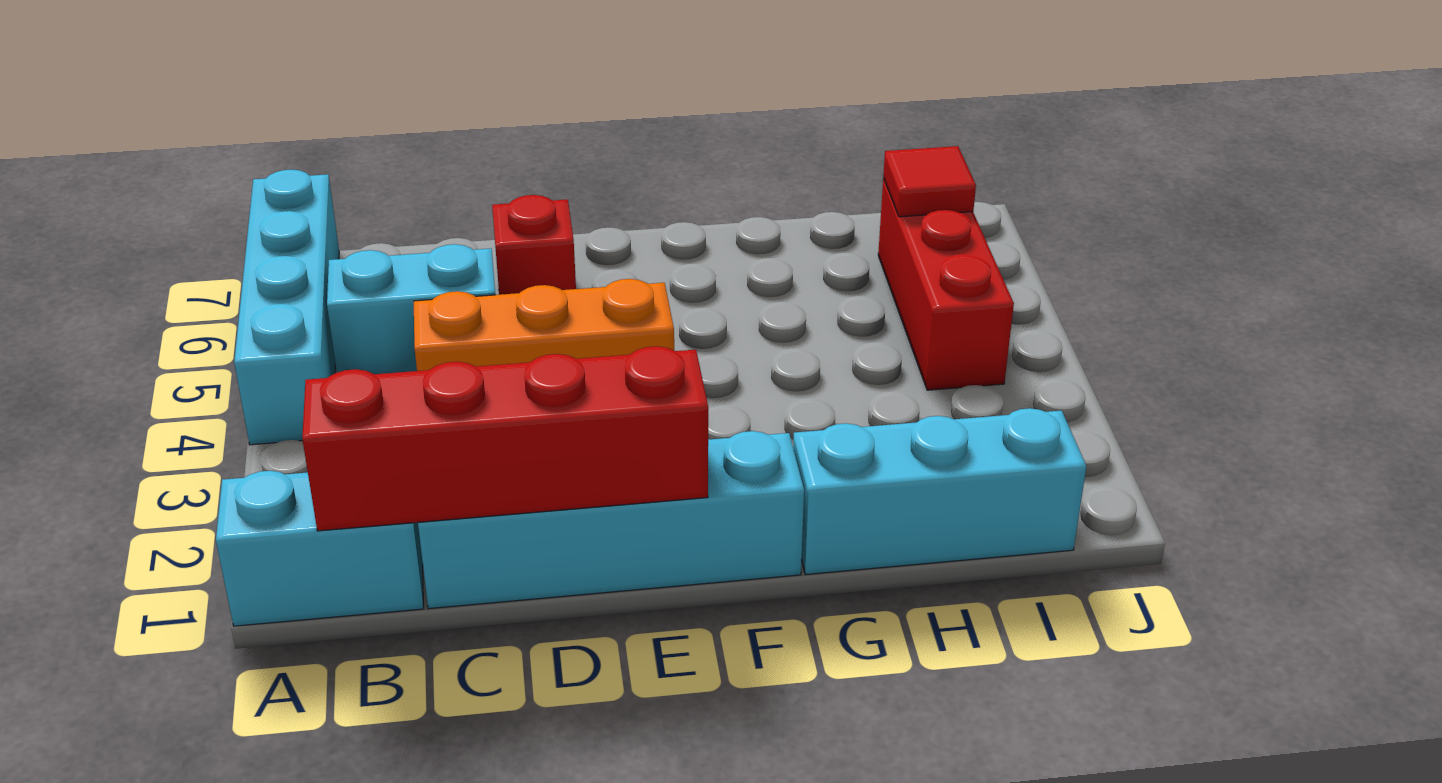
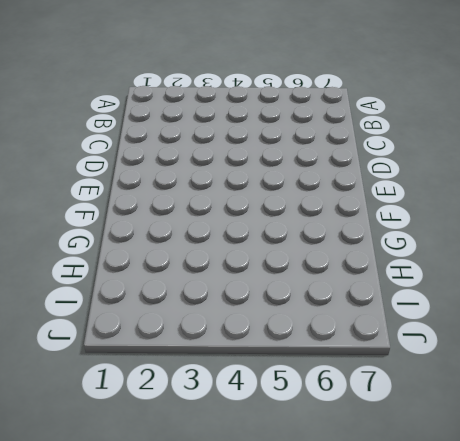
none -> cyan brick A1:B1 level 1
none -> cyan brick A4:A7 level 1

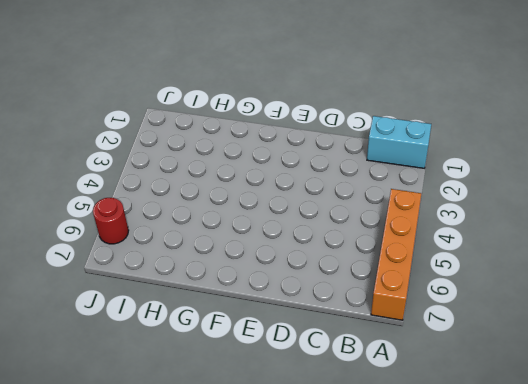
orange brick A4:A7 level 1 -> cyan brick A4:A7 level 1
red round brick J6 level 1 -> none
none -> cyan brick B5:C5 level 1
none -> cyan brick C1:F1 level 1

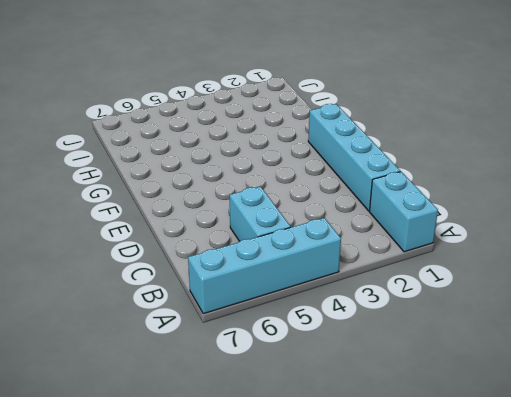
none -> orange brick C4:E4 level 1
none -> red brick D6 level 1

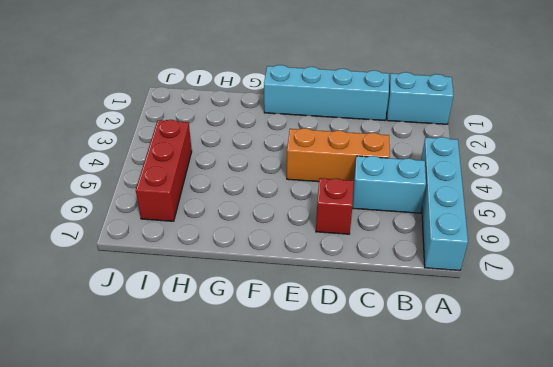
none -> cyan brick G1:I1 level 1
none -> red brick B1:E1 level 2

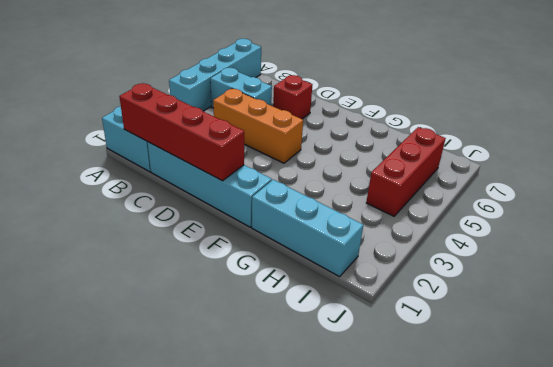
none -> red tile I6 level 2

